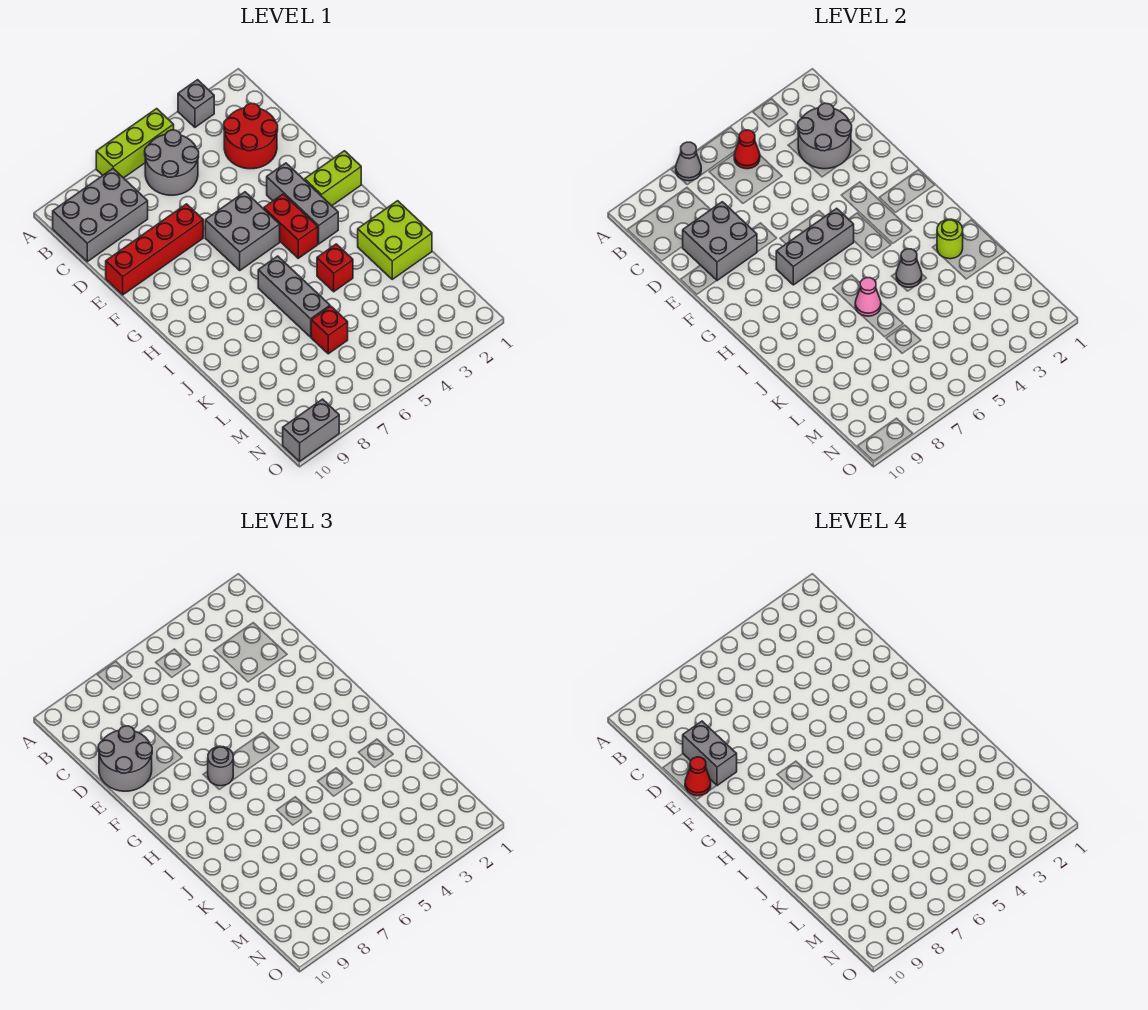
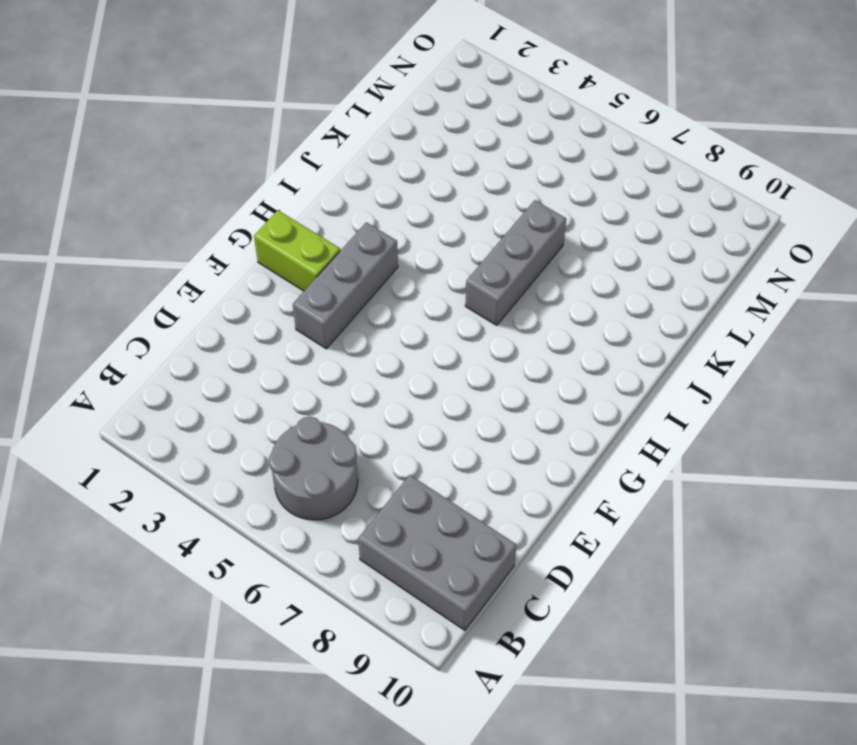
none -> grey brick A3 level 1
none -> lime brick A5:A7 level 1
none -> red round brick C2:D3 level 1

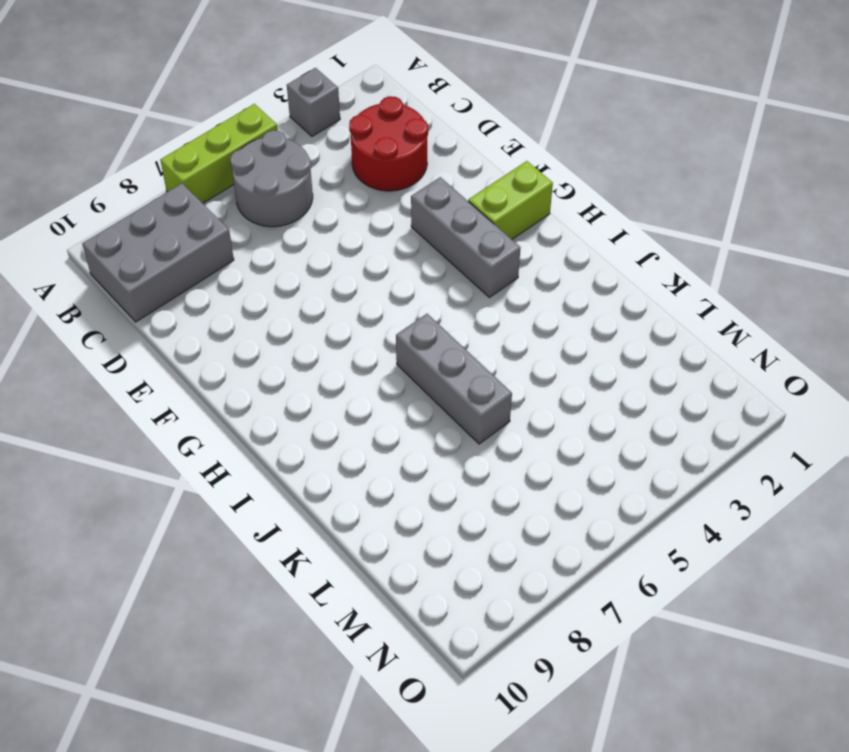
none -> red brick E7:E10 level 1
none -> grey brick F5:G6 level 1
none -> red brick G4:H4 level 1

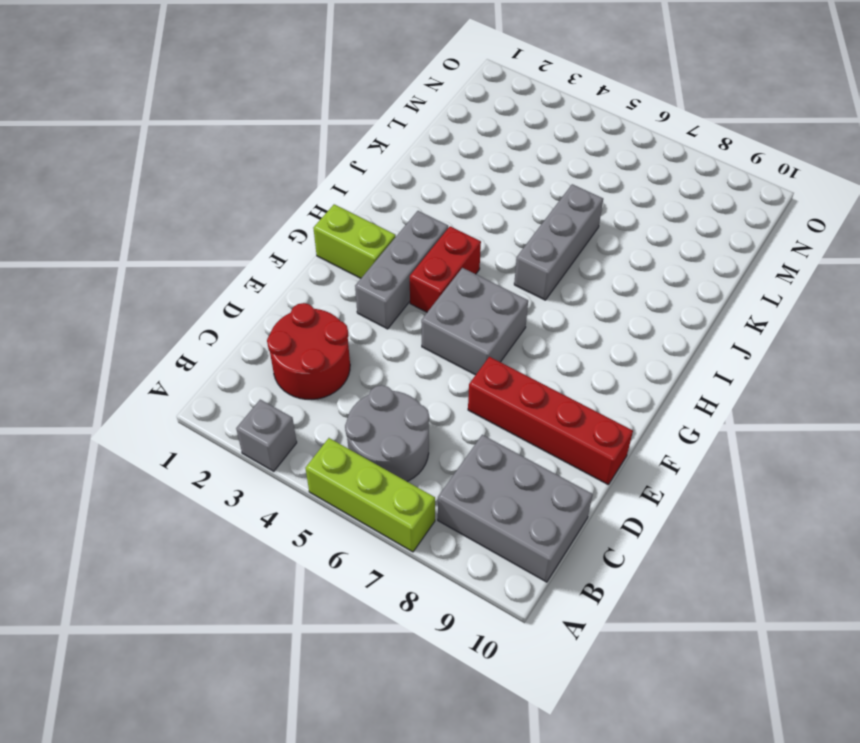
none -> lime brick J1:K2 level 1
none -> red brick J4 level 1
none -> red brick L6 level 1

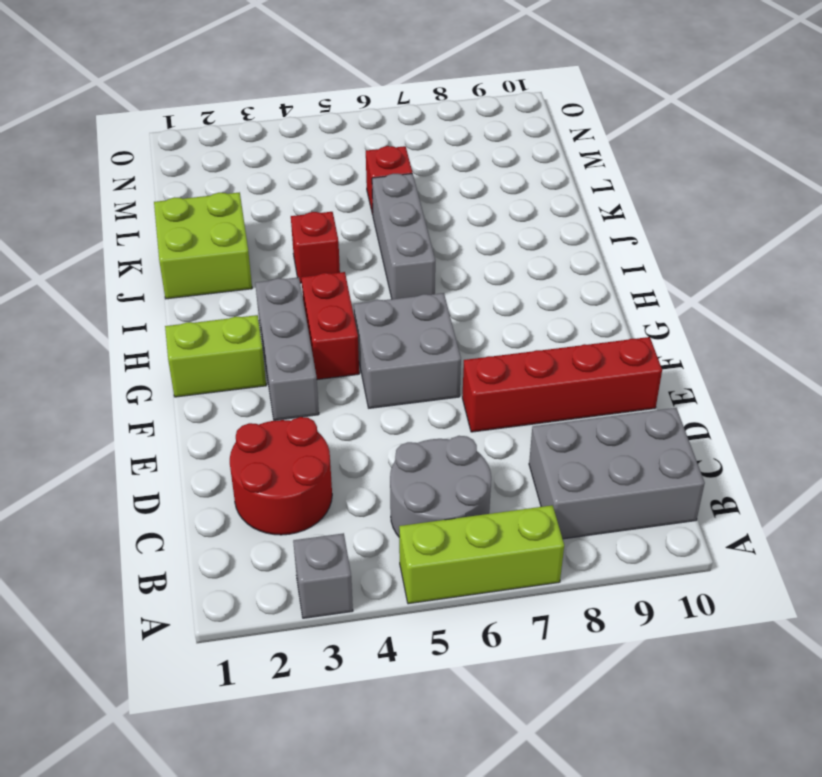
none -> grey brick O9:O10 level 1
none -> grey cone A7 level 2
none -> red cone B5 level 2

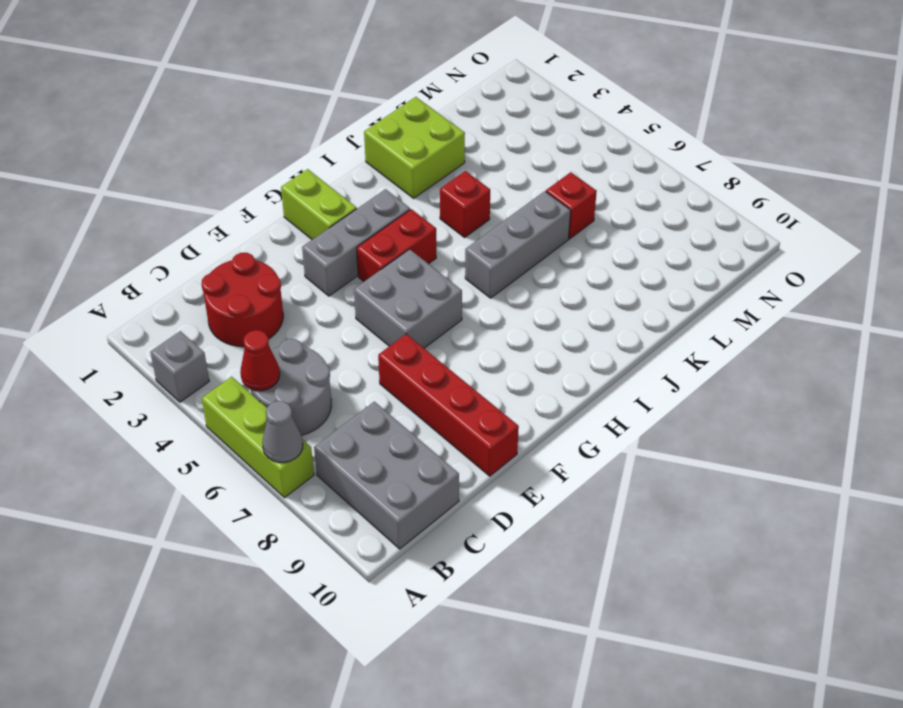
none -> grey brick O9:O10 level 1
none -> grey round brick C2:D3 level 2
none -> grey brick D8:E9 level 2

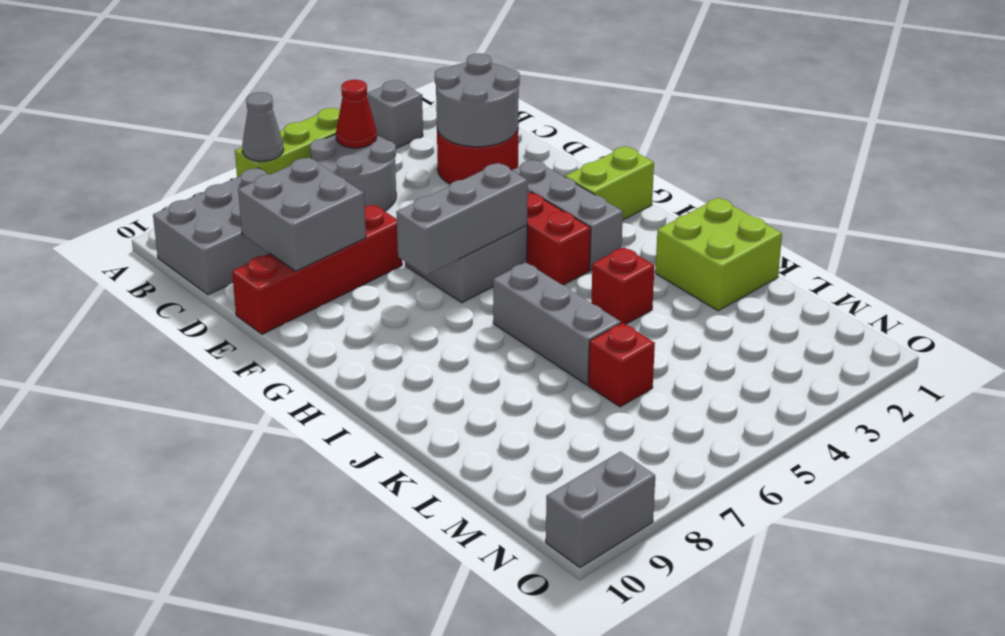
none -> lime round brick J2 level 2
none -> grey cone J4 level 2
none -> pink cone J6 level 2

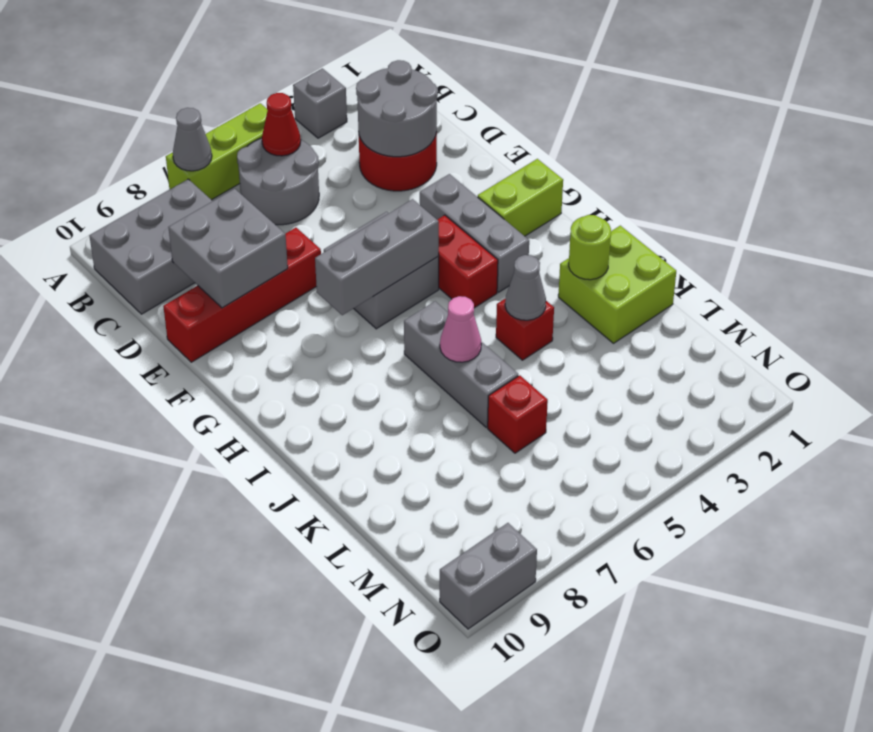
none -> grey round brick D9:E10 level 3
none -> grey round brick G7 level 3
none -> grey brick D9:E9 level 4

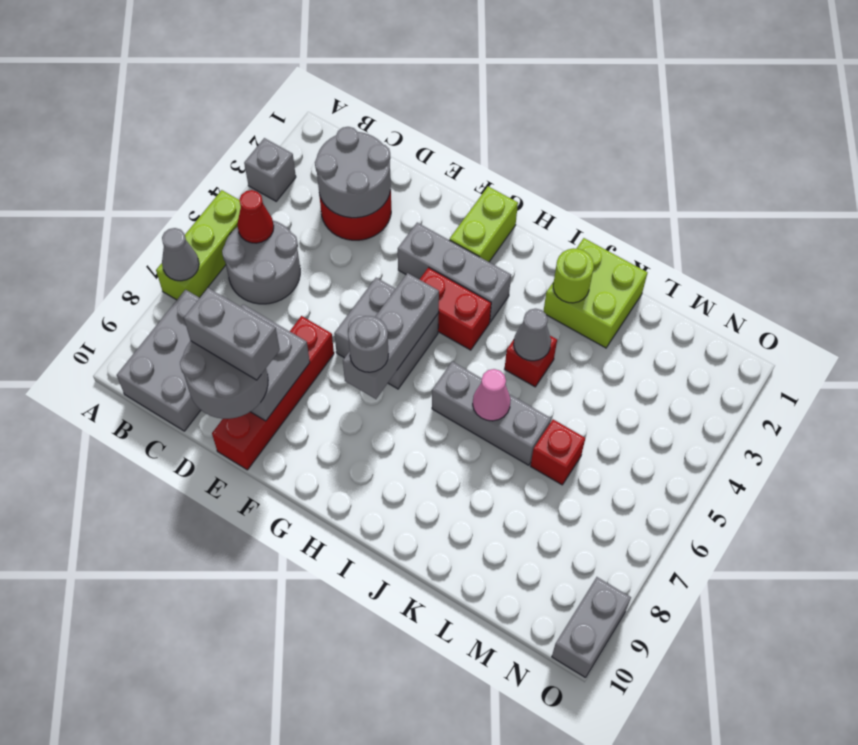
none -> red cone E10 level 4

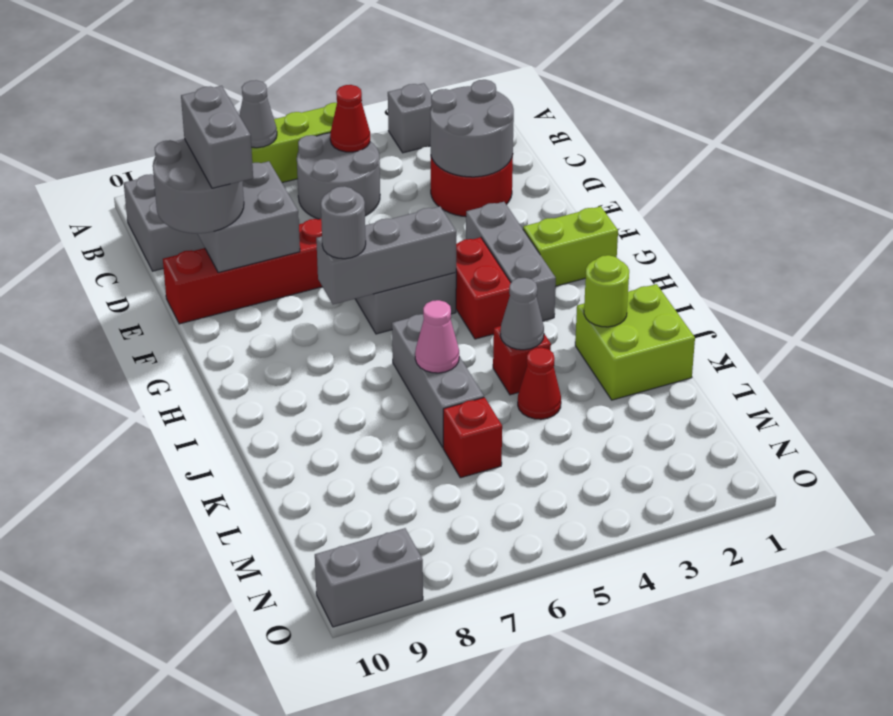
red cone K4 level 1 -> red cone E10 level 4

